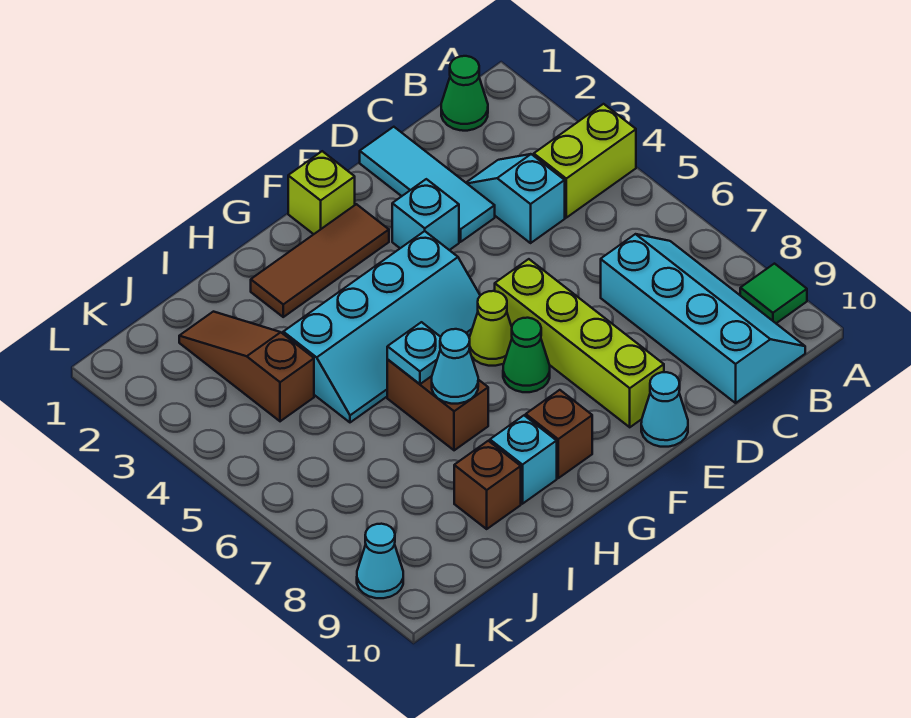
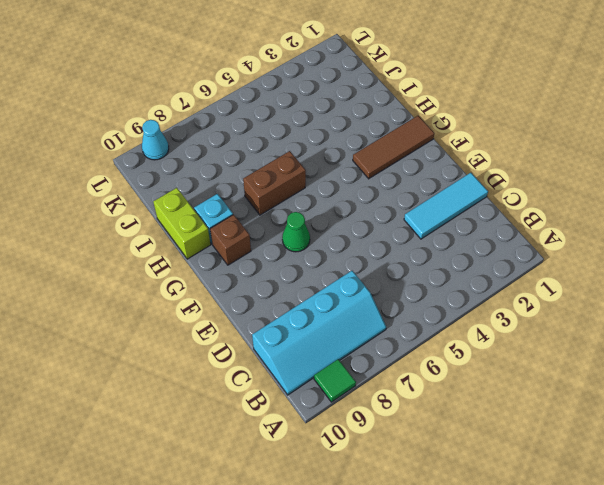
brown tile G1:G3 level 1 -> brown tile F2:H2 level 1
lime brick H10:I10 level 1 -> lime brick A4:B4 level 1
none -> green cone B1 level 1
none -> cyan slope C3:C4 level 1 top 4
none -> cyan brick E3 level 1

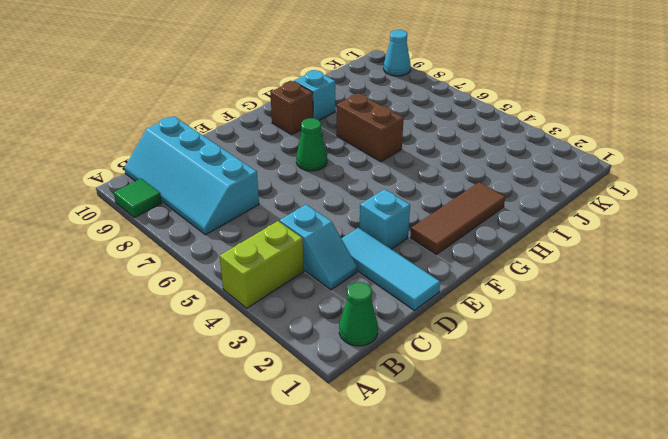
none -> lime brick E6:E9 level 1
none -> cyan cone E10 level 1
none -> lime brick F1 level 1

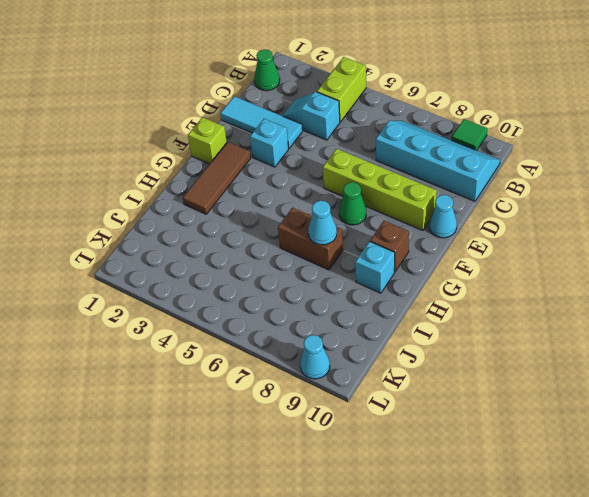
none -> cyan slope F4:I5 level 1 top 4
none -> lime cone F6 level 1
none -> brown brick I9 level 1

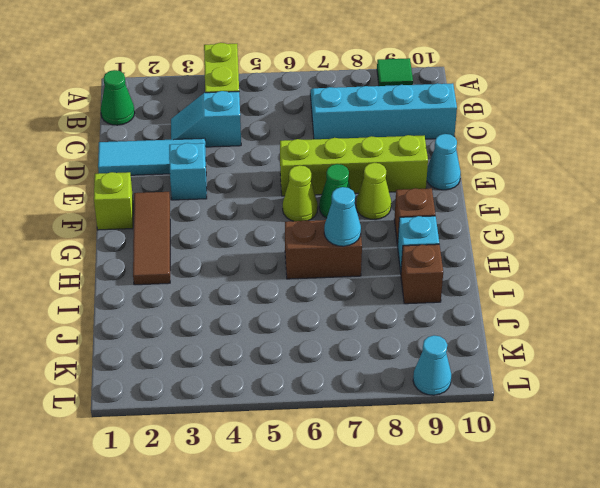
lime cone F8 level 1 -> none
none -> cyan slope F4:I5 level 1 top 4
none -> brown slope J2:J4 level 1 top 4
none -> cyan plate H6 level 2

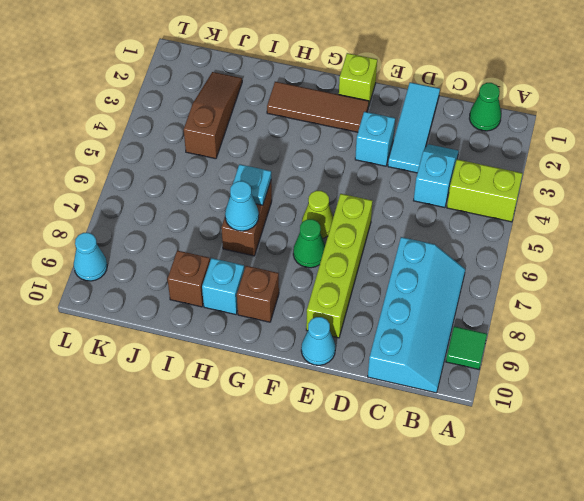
none -> cyan slope F4:I5 level 1 top 4

